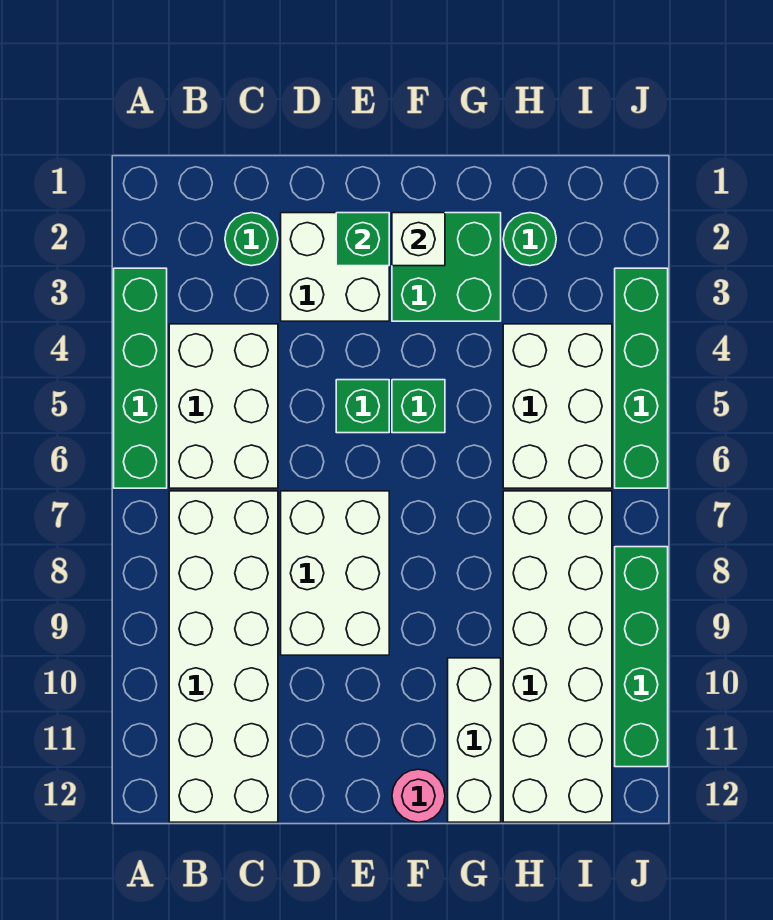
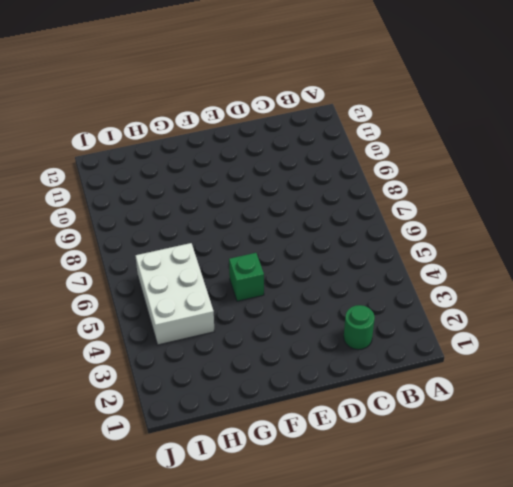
none -> green brick A3:A6 level 1
none -> white brick B4:C6 level 1
none -> white brick B7:C12 level 1

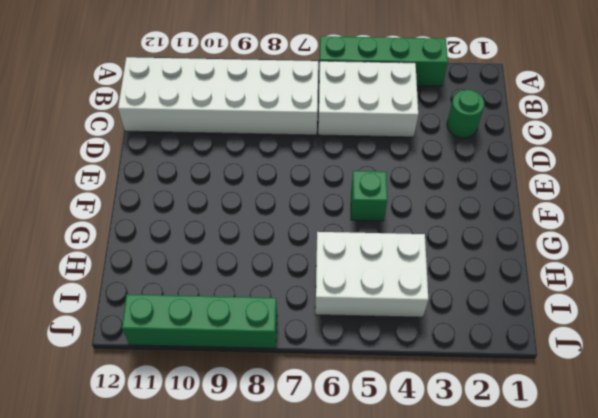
none -> white brick D2:E3 level 1
none -> white brick D7:E9 level 1
none -> green brick E5 level 1

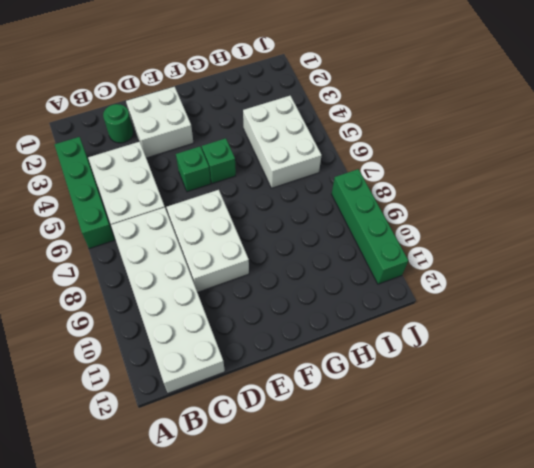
none -> green brick F2:G3 level 1
none -> pink round brick F12 level 1
none -> white brick G10:G12 level 1

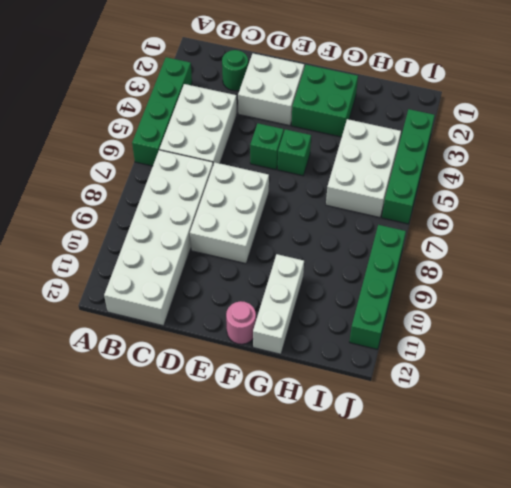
none -> green round brick H2 level 1
none -> white brick H7:I12 level 1
none -> green brick E2 level 2

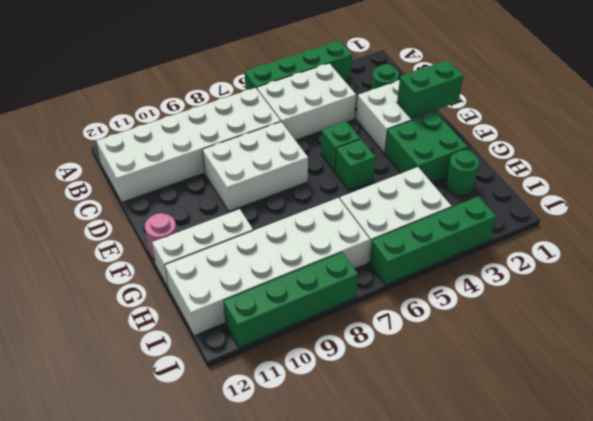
green brick E1:E2 level 2 -> green brick E2 level 2
none -> white brick F2 level 2

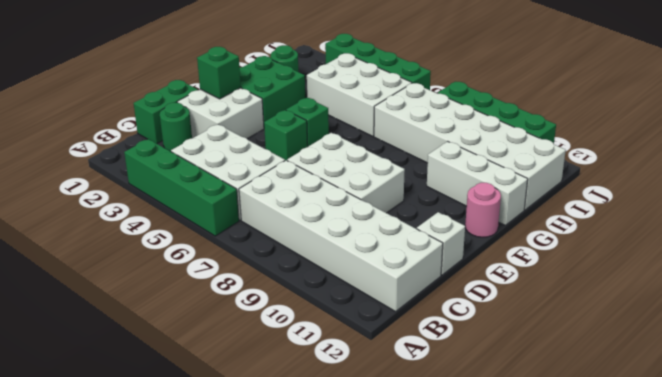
green brick C1:D1 level 1 -> none
white brick D12 level 1 -> white brick F2 level 2

